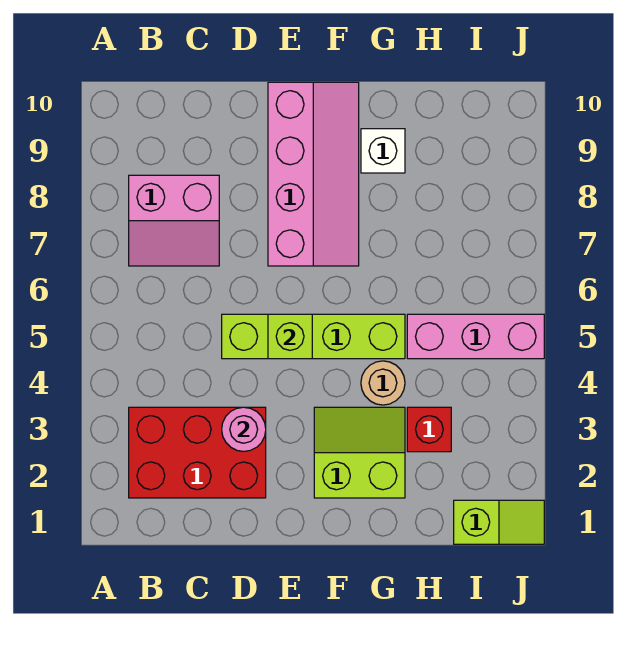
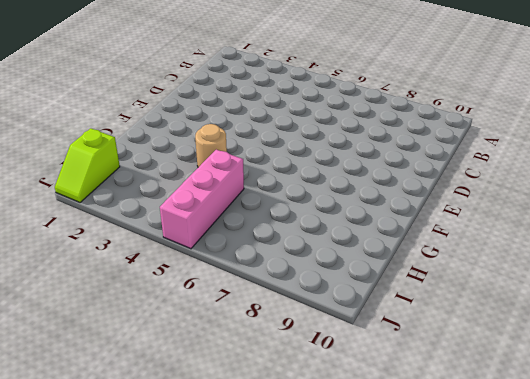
none -> red brick B2:D3 level 1
none -> pink slope B7:C8 level 1 top 8
none -> lime brick D5:G5 level 1

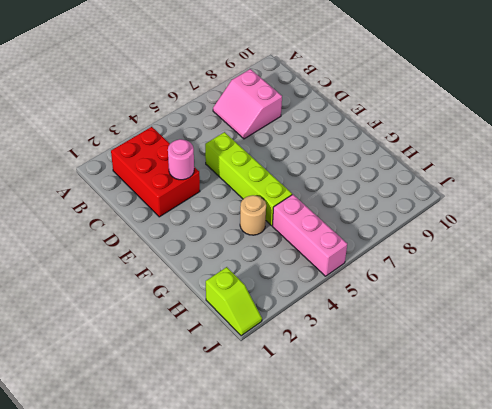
none -> pink slope E7:F10 level 1 top E
none -> lime slope F2:G3 level 1 top 2
none -> white brick G9 level 1

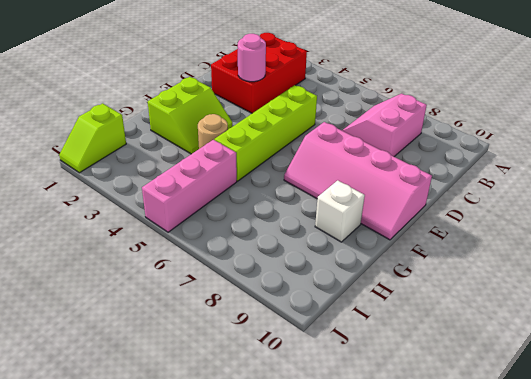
none -> red brick H3 level 1
none -> lime brick E5 level 2

